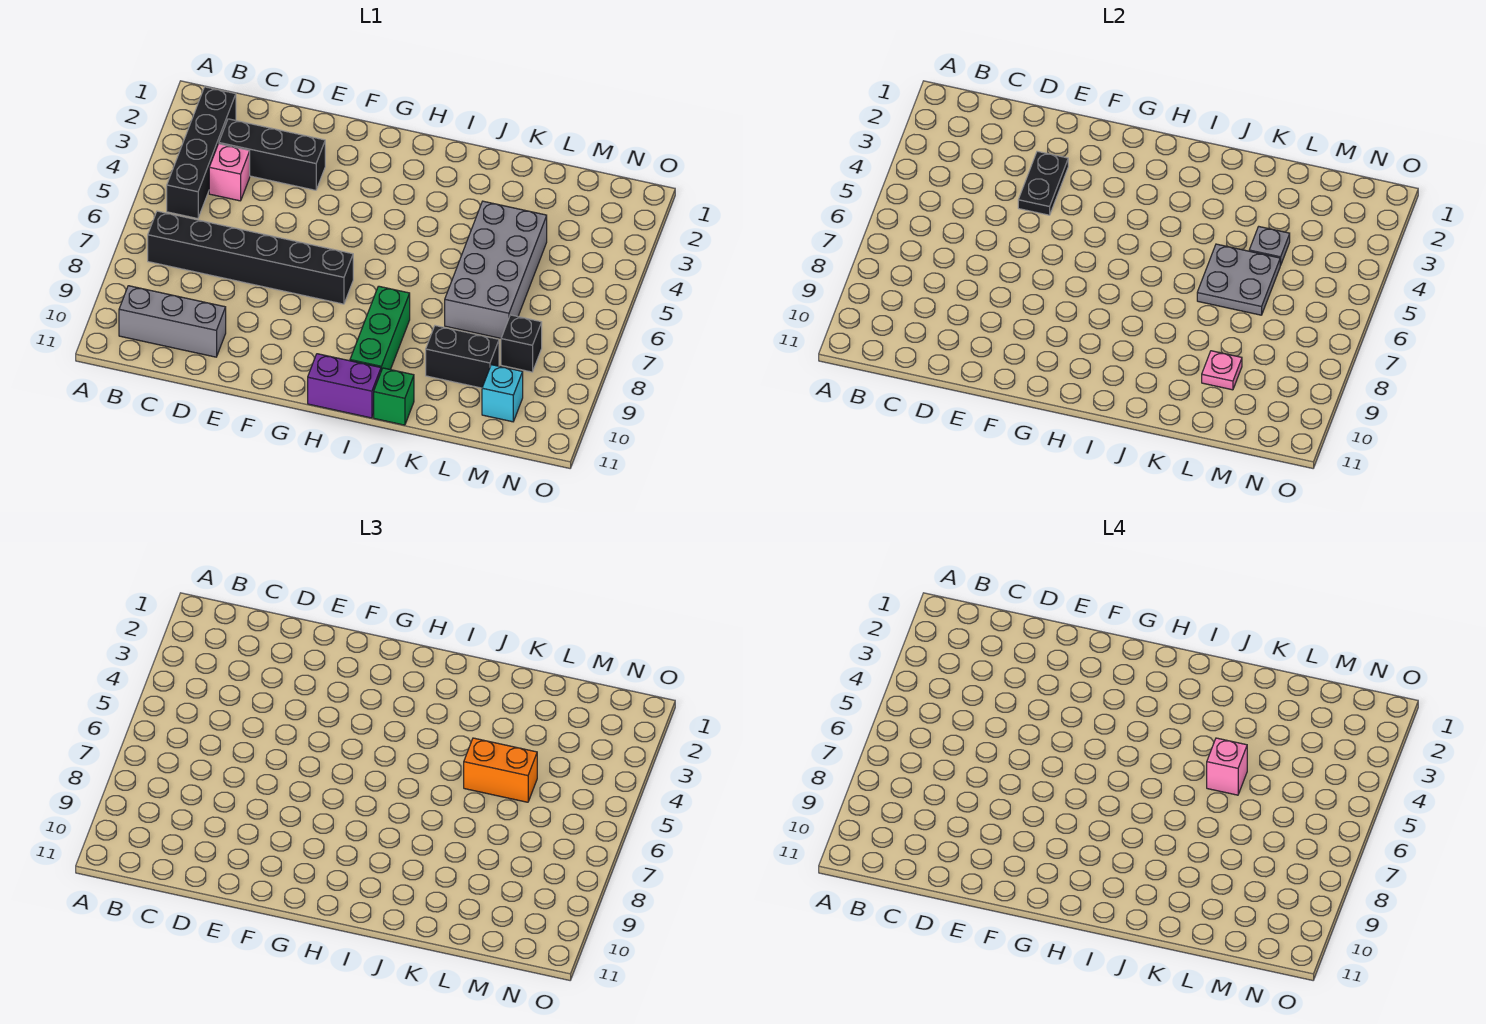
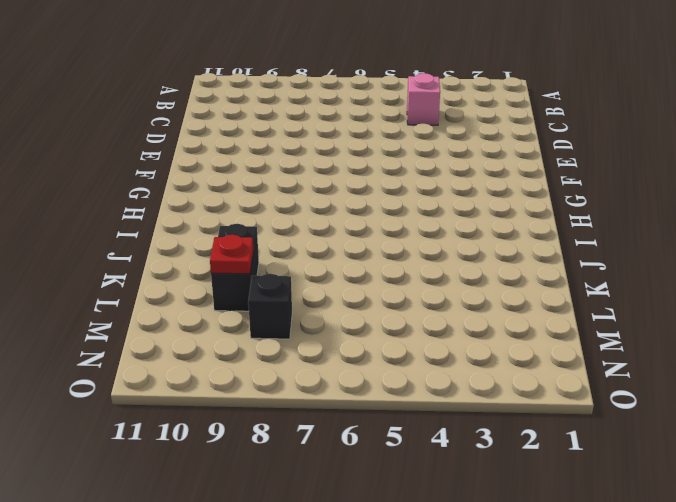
red plate L9 level 2 -> pink plate L9 level 2
none -> black brick B2:B5 level 1
none -> black brick B7:G7 level 1
none -> grey brick B10:D10 level 1

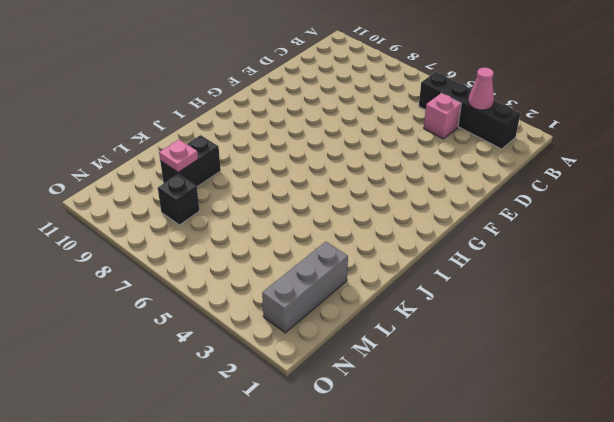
pink cone B3 level 2 -> none
grey brick L2:N2 level 1 -> grey brick B10:D10 level 1
none -> black brick B7:G7 level 1
none -> black brick C3:E3 level 1
none -> purple brick H11:I11 level 1

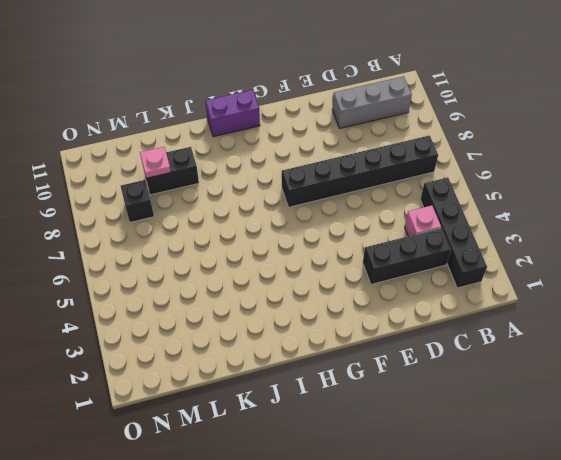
none -> green brick I8:I10 level 1
none -> green brick J11 level 1
none -> grey brick K4:L7 level 1

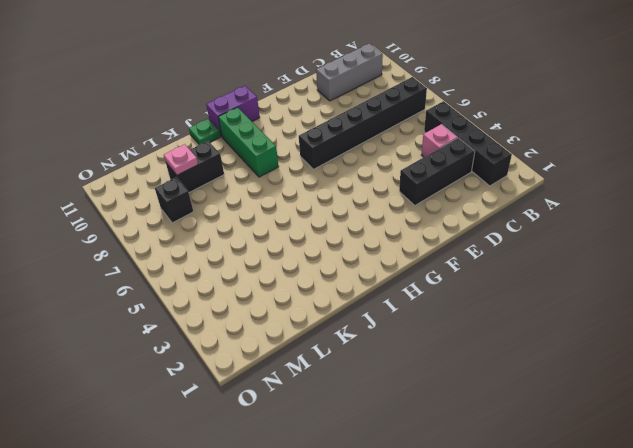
green plate J11 level 1 -> green brick J11 level 1
none -> grey brick K4:L7 level 1
none -> cyan brick M10 level 1
none -> black plate E3:E4 level 2

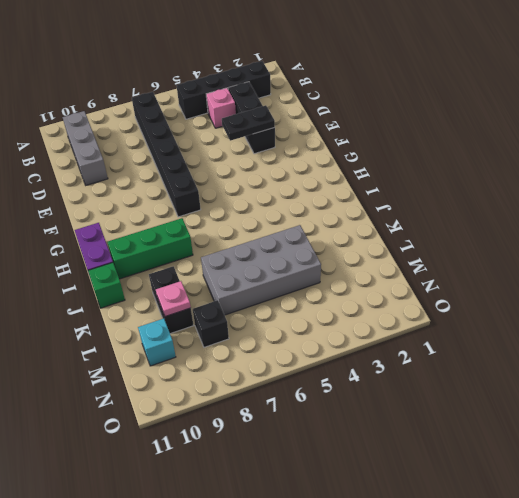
none -> grey plate K5:L6 level 2
none -> grey plate L4 level 2
none -> orange brick K5:L5 level 3

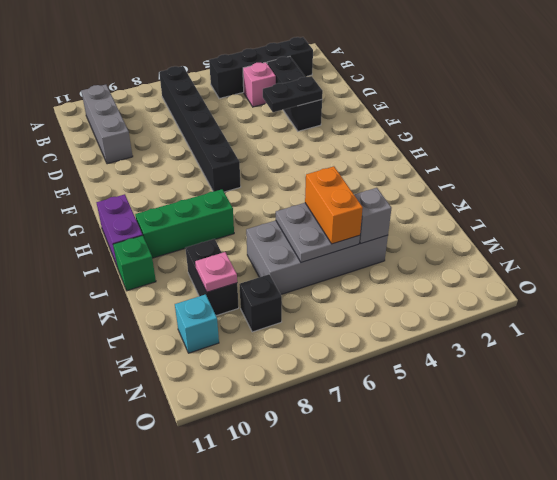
grey brick L4 level 2 -> grey plate L4 level 2
none -> pink brick K5 level 4

